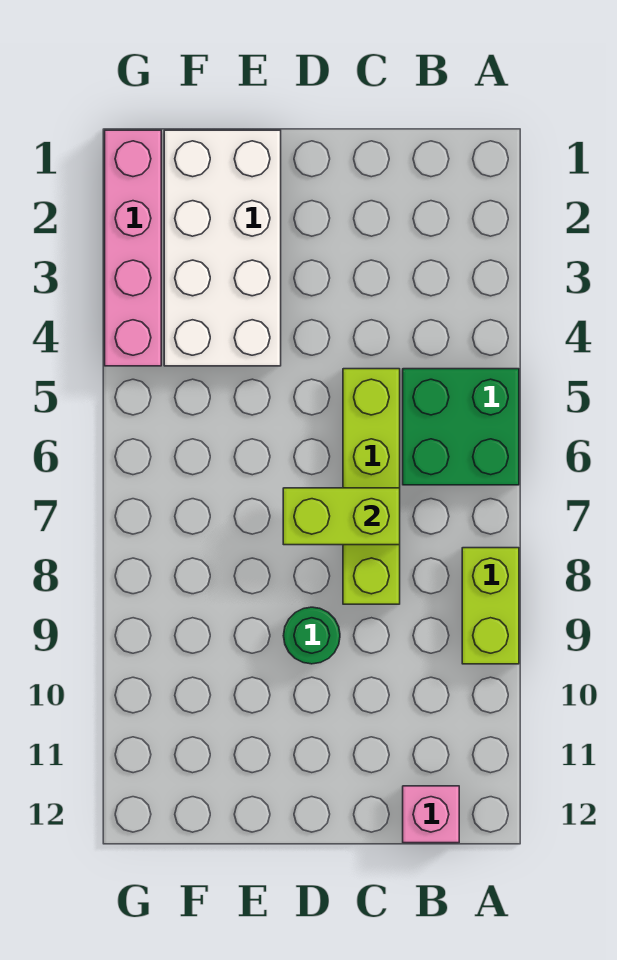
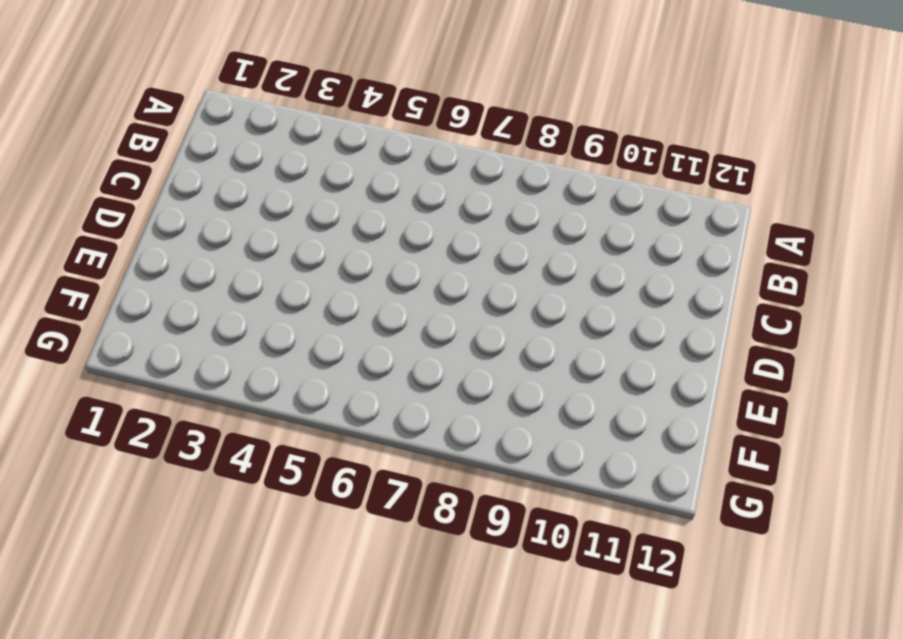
none -> green brick A5:B6 level 1
none -> lime brick A8:A9 level 1

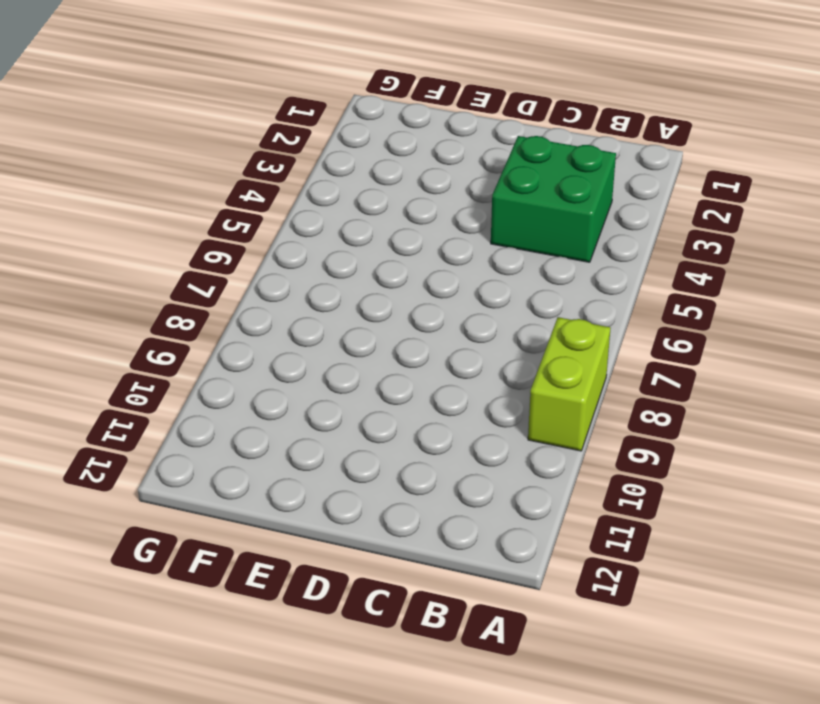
green brick B3:C4 level 1 -> green brick A5:B6 level 1
none -> pink brick B12 level 1
none -> lime brick C5:C8 level 1

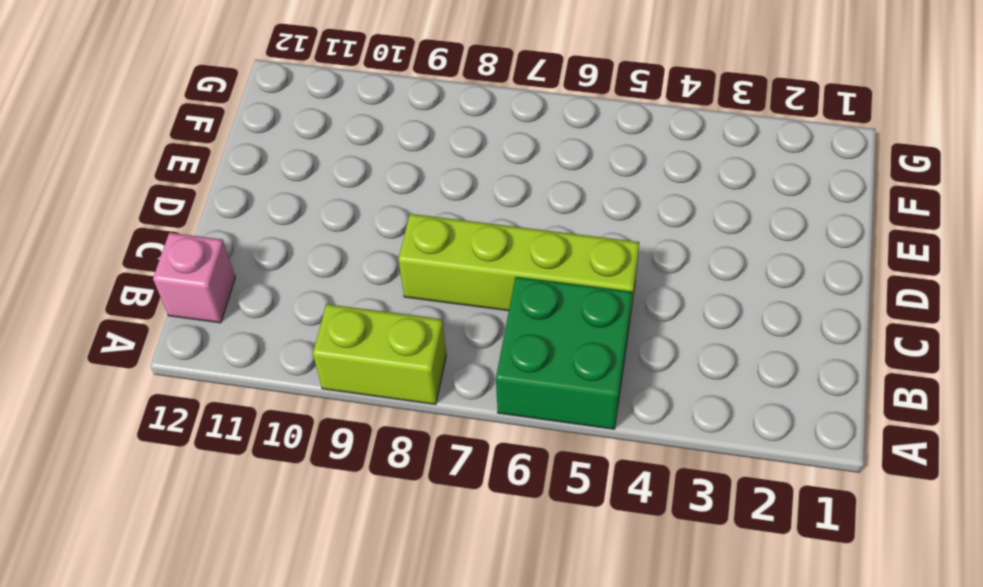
none -> green round brick D9 level 1
none -> white brick E1:F4 level 1

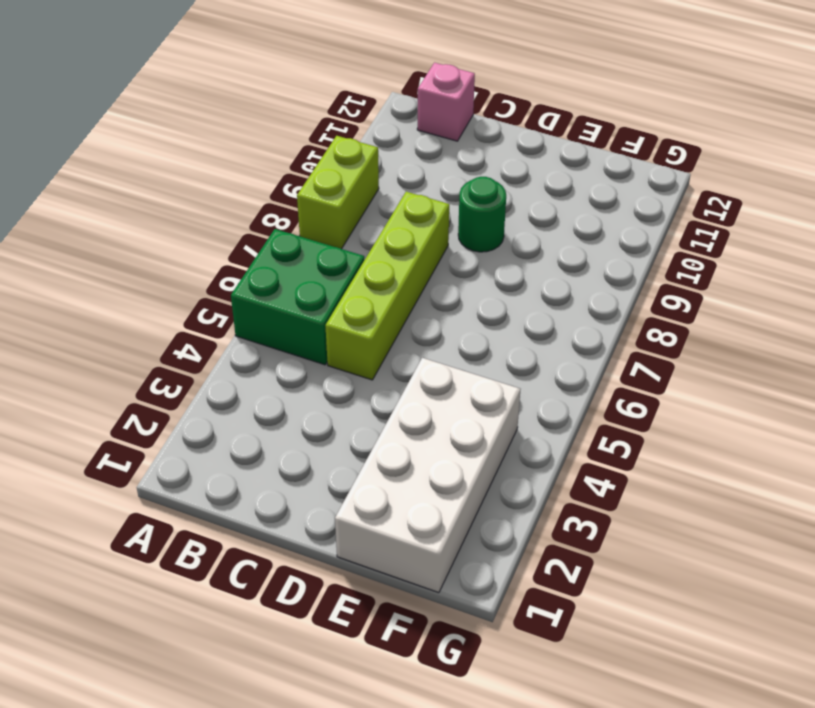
none -> pink brick G1:G4 level 1
none -> lime brick C7:D7 level 2

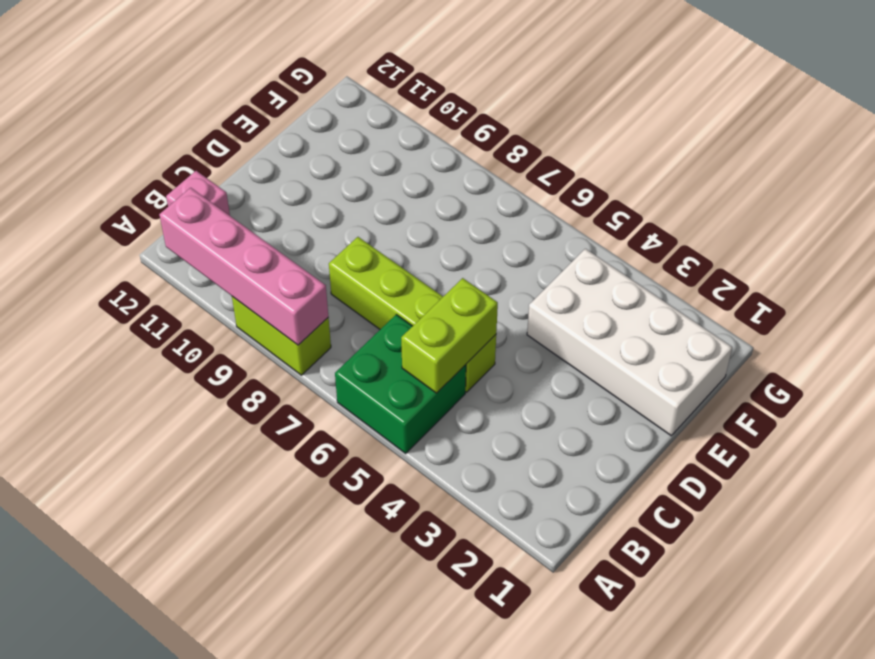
pink brick A8:A11 level 2 -> pink brick G1:G4 level 1
lime brick B5:C5 level 2 -> lime brick C7:D7 level 2
none -> green round brick D9 level 1

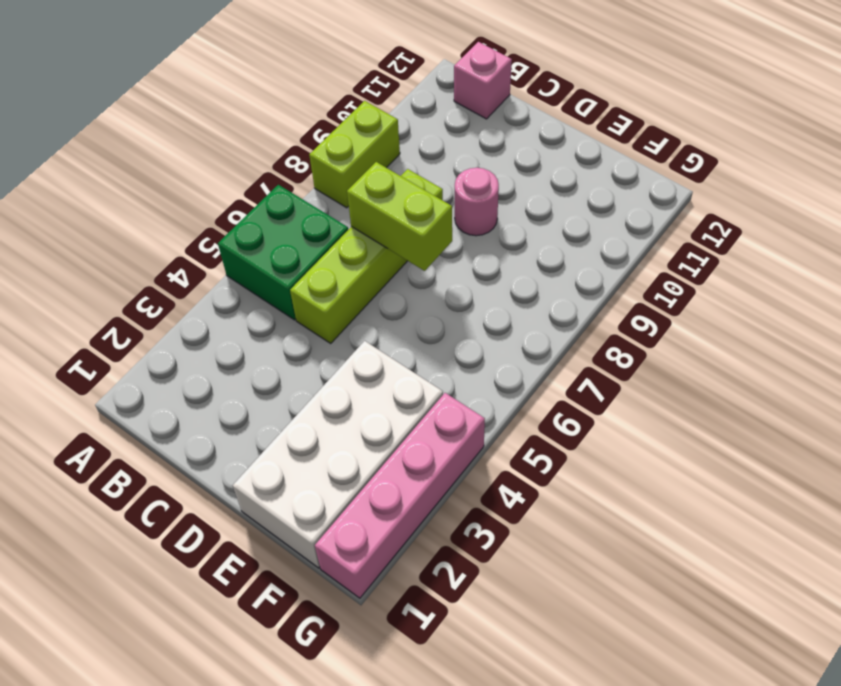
pink round brick D9 level 1 -> green round brick D9 level 1

